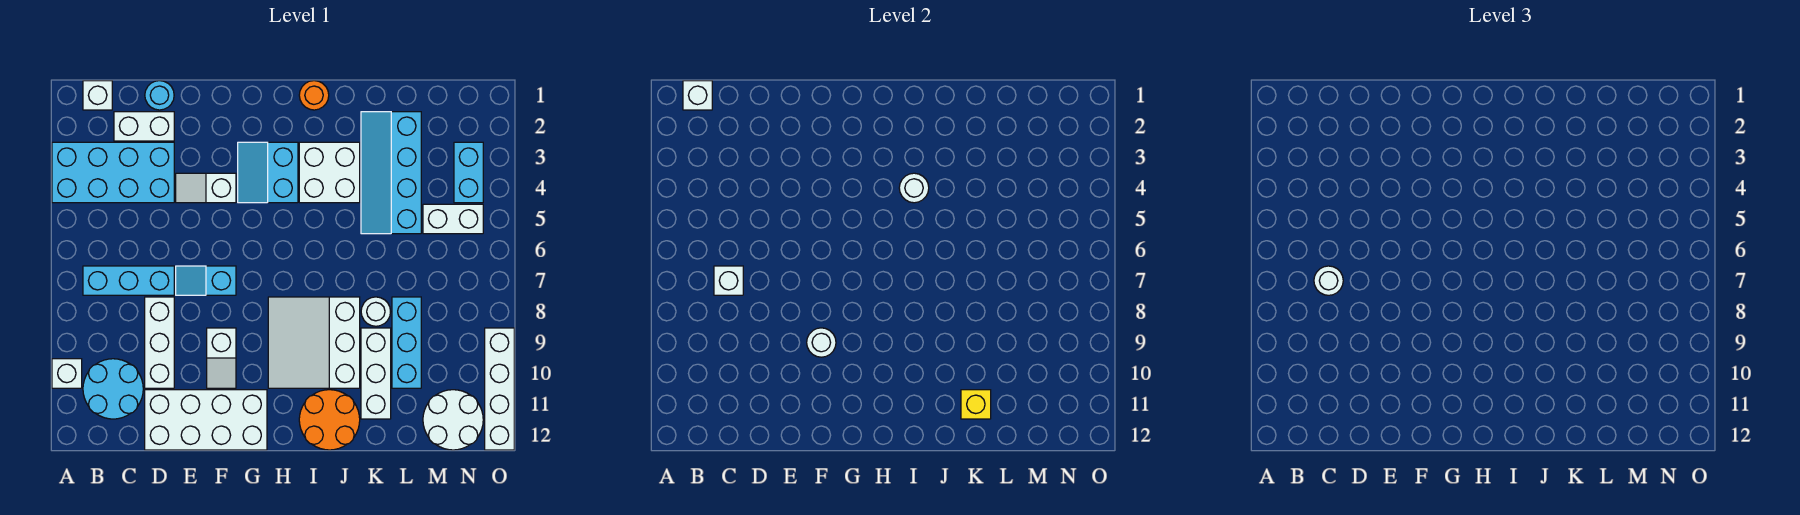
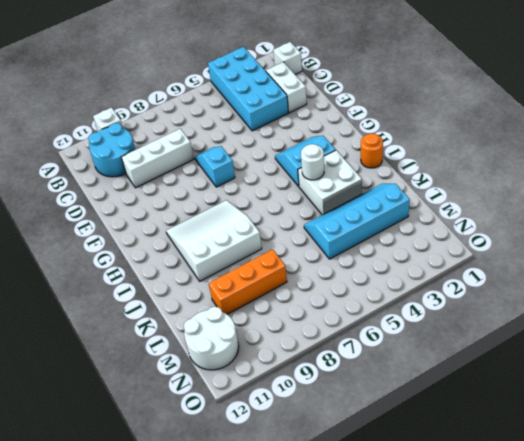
orange brick L8:L10 level 1 -> cyan brick L8:L10 level 1
none -> cyan brick B7:D7 level 1
none -> cyan round brick D1 level 1
none -> white brick D11:G12 level 1
none -> white slope E4:F4 level 1 top F

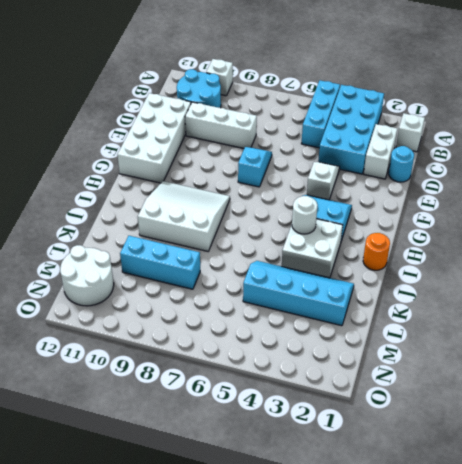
cyan brick A5:C5 level 1 -> cyan brick B7:D7 level 1
none -> white slope F9:F10 level 1 top 9
none -> orange round brick I11:J12 level 1
none -> white round brick K8 level 1
none -> white brick K9:K11 level 1

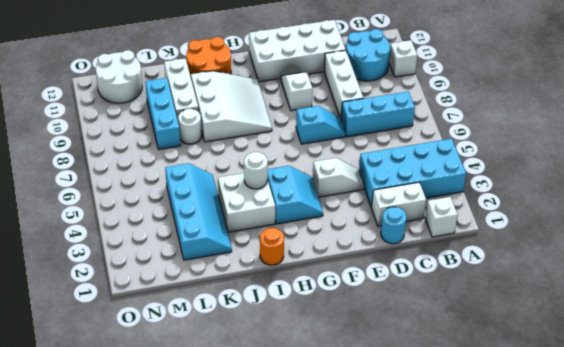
none -> white brick M5:N5 level 1
none -> cyan brick N3:N4 level 1
none -> white brick O9:O12 level 1
none -> white brick B1 level 2

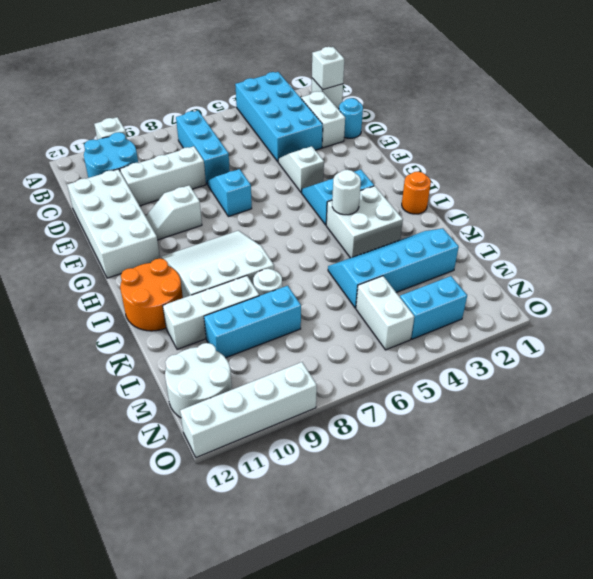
none -> white brick C7 level 2
none -> white round brick F9 level 2
none -> yellow brick K11 level 2
none -> white round brick C7 level 3

